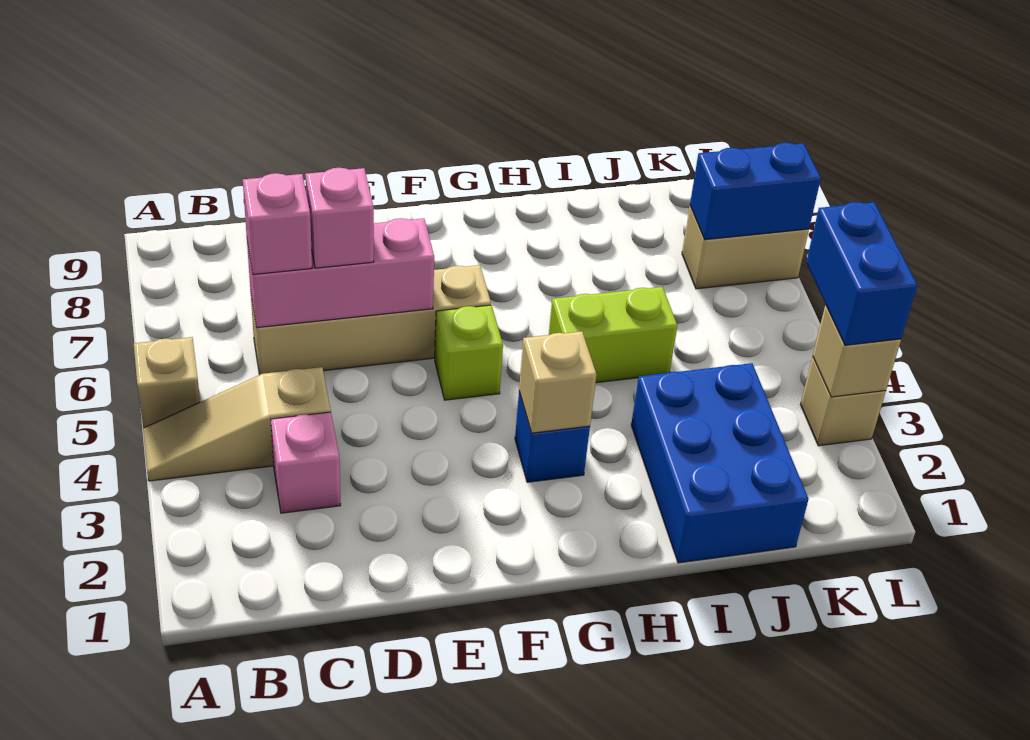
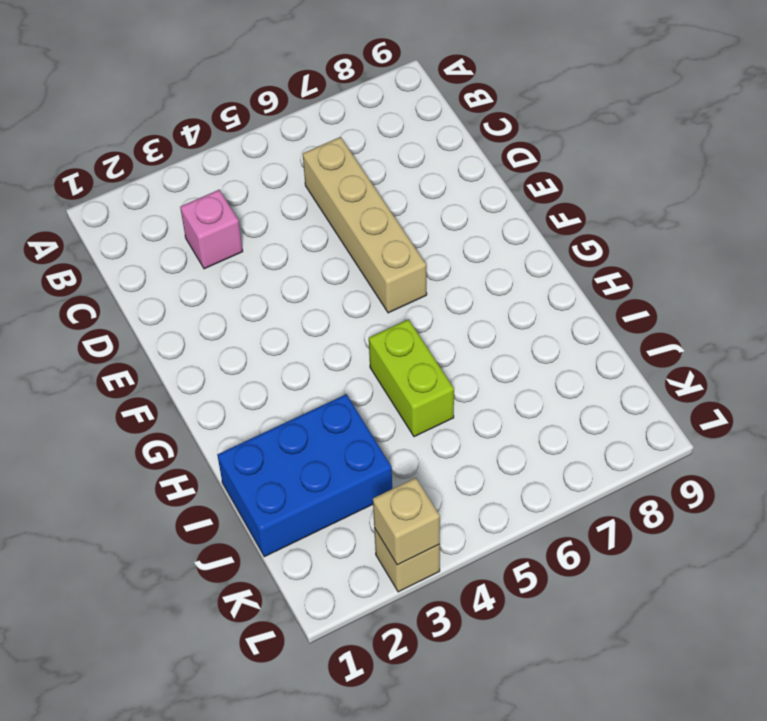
none -> tan slope A4:C4 level 1 top C
none -> tan brick A5 level 1
none -> lime brick F5 level 1

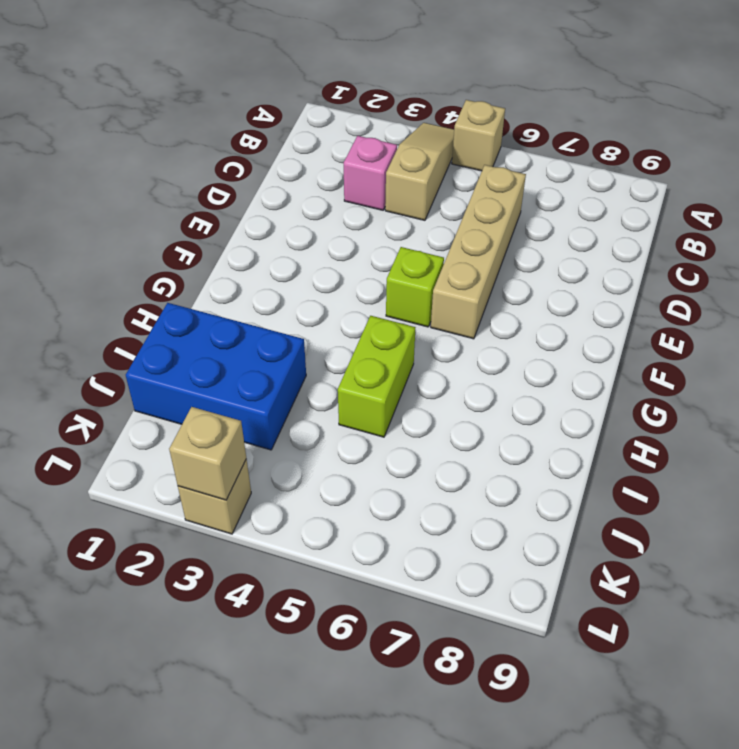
none -> blue brick G3 level 1
none -> tan brick K7:L7 level 1
none -> pink brick C6:E6 level 2

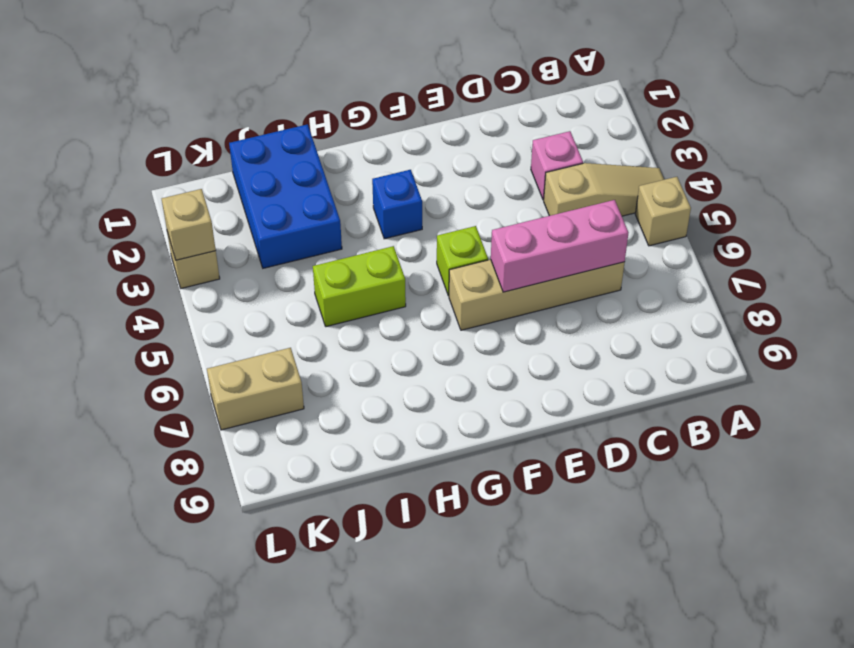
none -> tan brick G3 level 2
none -> blue brick K7:L7 level 2
none -> pink brick C6 level 3

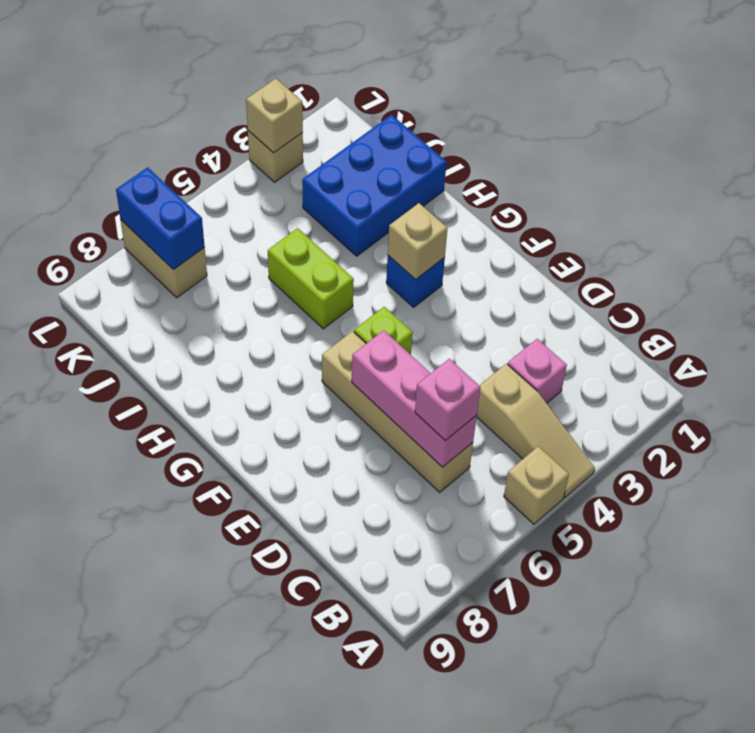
none -> pink brick D6 level 3
none -> blue brick L3:L4 level 3

